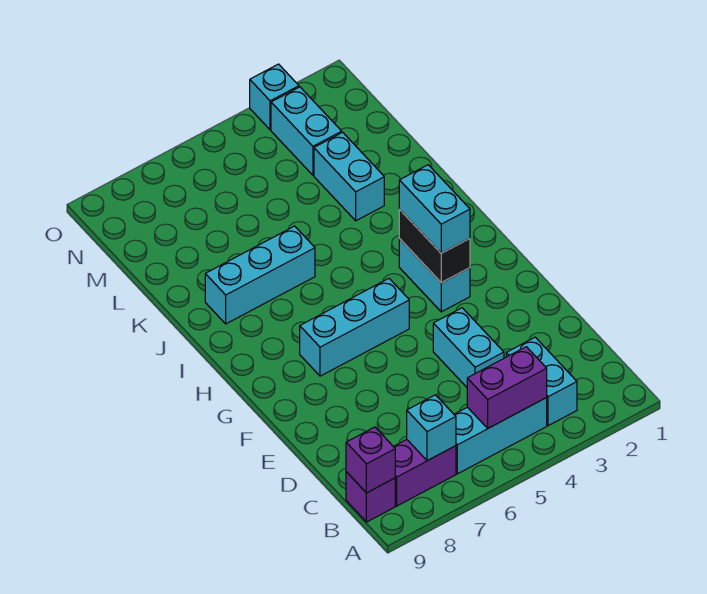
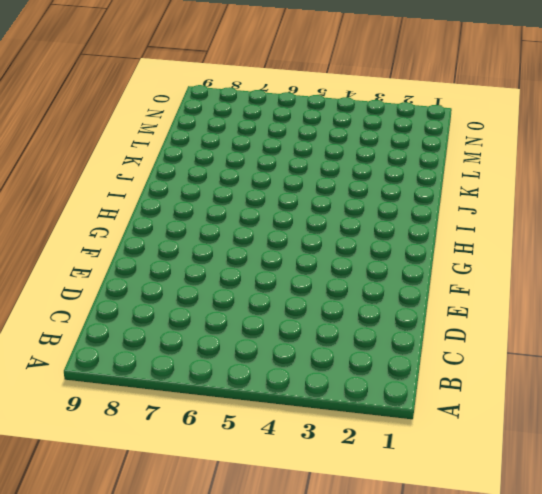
none -> cyan brick B3:C3 level 1
none -> cyan brick B4:B6 level 1
none -> purple brick B7:B8 level 1

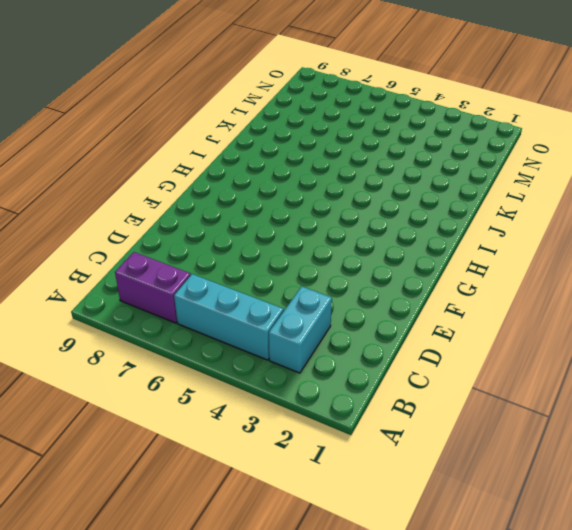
none -> purple brick B9 level 1
none -> cyan brick D4:E4 level 1
none -> cyan brick G3:H3 level 1

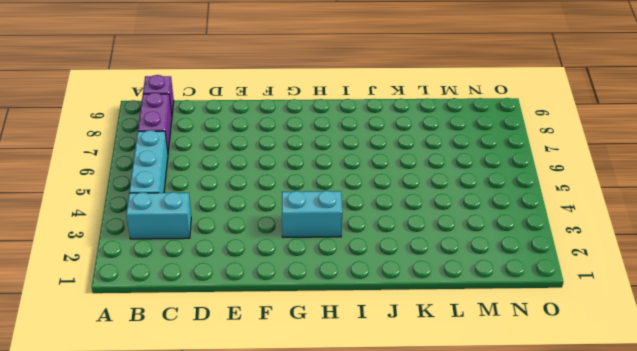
none -> cyan brick D4:E4 level 1
none -> cyan brick G5:G7 level 1
none -> cyan brick J6:J8 level 1

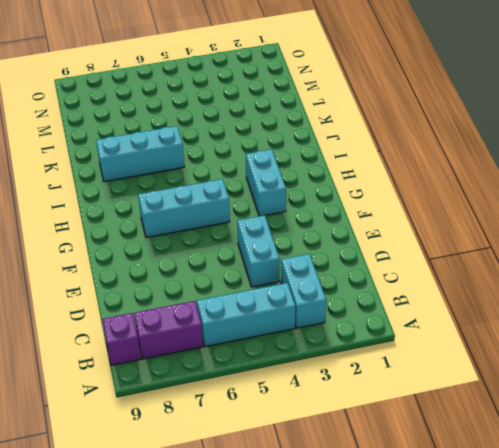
none -> cyan brick K3:L3 level 1
none -> cyan brick M3:N3 level 1
none -> cyan brick O3 level 1

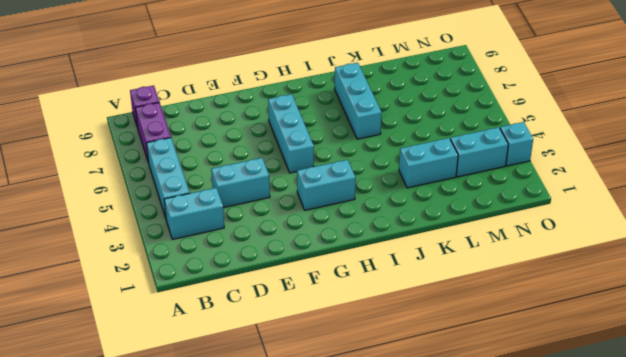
none -> purple brick B4:B5 level 2
none -> cyan brick B7 level 2
none -> purple brick B9 level 2

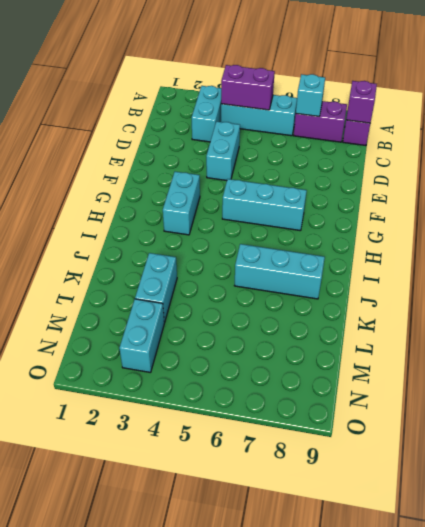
none -> cyan brick O3 level 1
none -> black brick G3:H3 level 2
none -> cyan brick G3:H3 level 3

